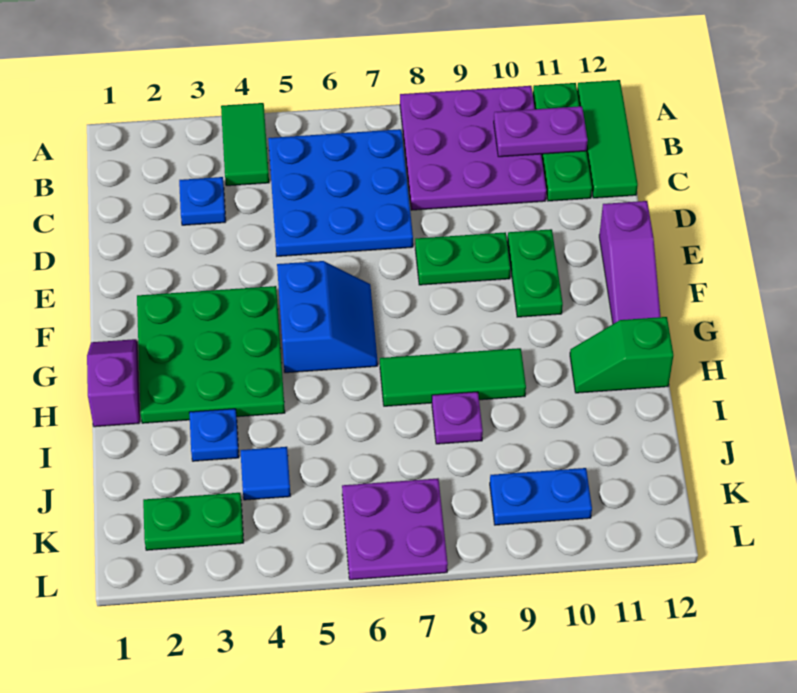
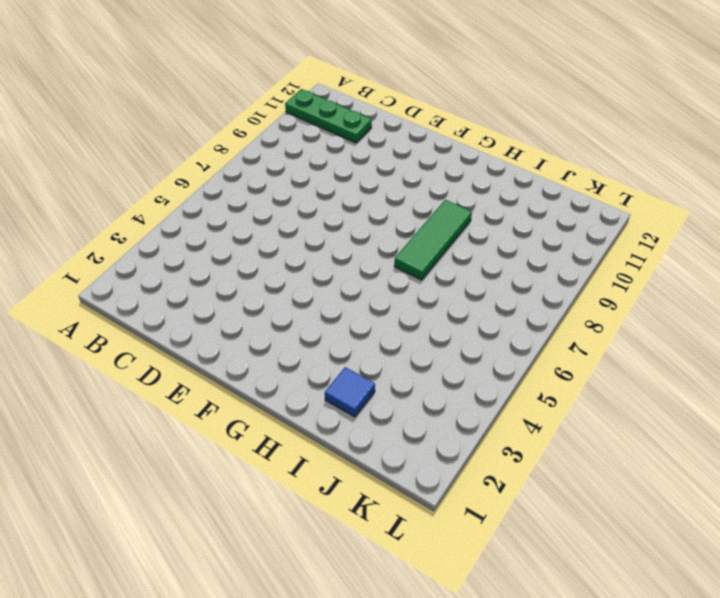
blue tile I2 level 1 -> blue tile J4 level 1
none -> green tile A4:B4 level 1
none -> purple plate A8:C10 level 1
none -> green tile A12:C12 level 1

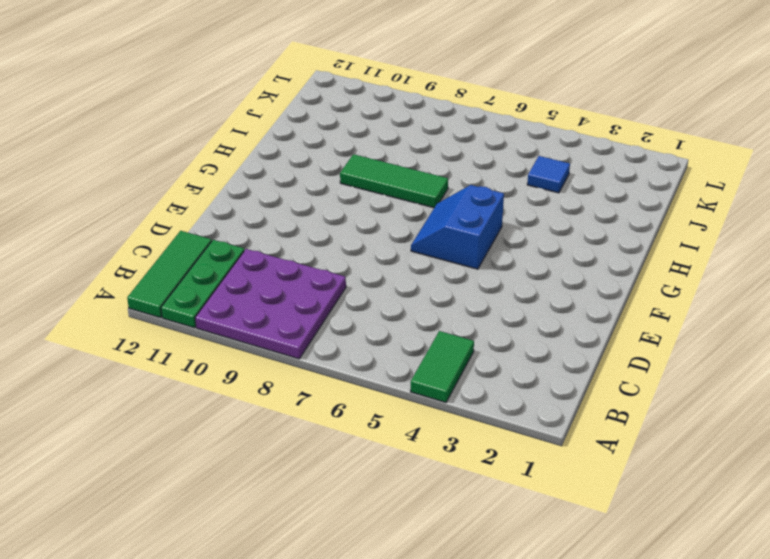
none -> blue plate B5:D7 level 1
none -> blue plate C3 level 1
none -> green plate E8:E9 level 1

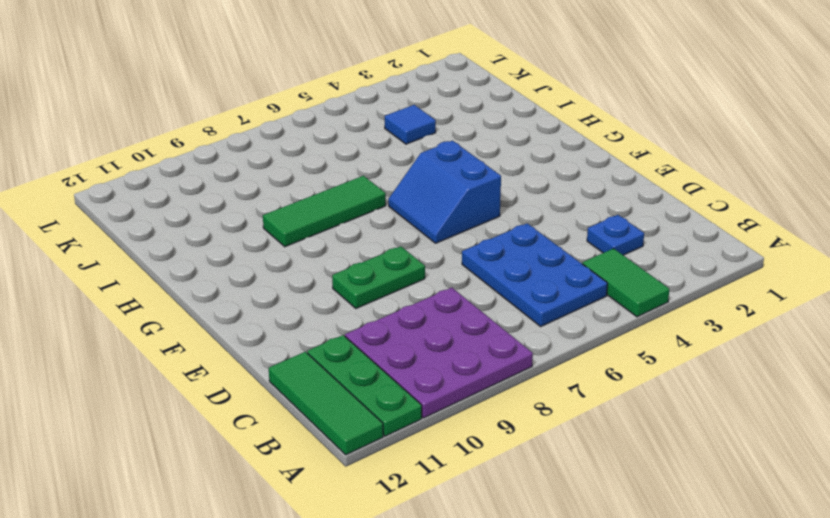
blue plate B5:D6 level 1 -> blue plate B5:D7 level 1
none -> green plate E10:F10 level 1
none -> purple slope E12:G12 level 1 top E
none -> green plate F2:H4 level 1

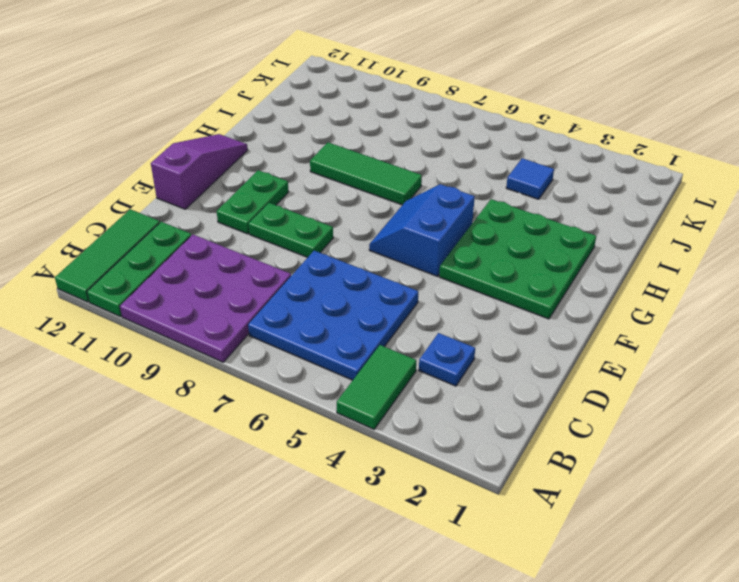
none -> purple slope G1:H1 level 1 top H
none -> green slope H11:H12 level 1 top 12
none -> blue plate I3 level 1

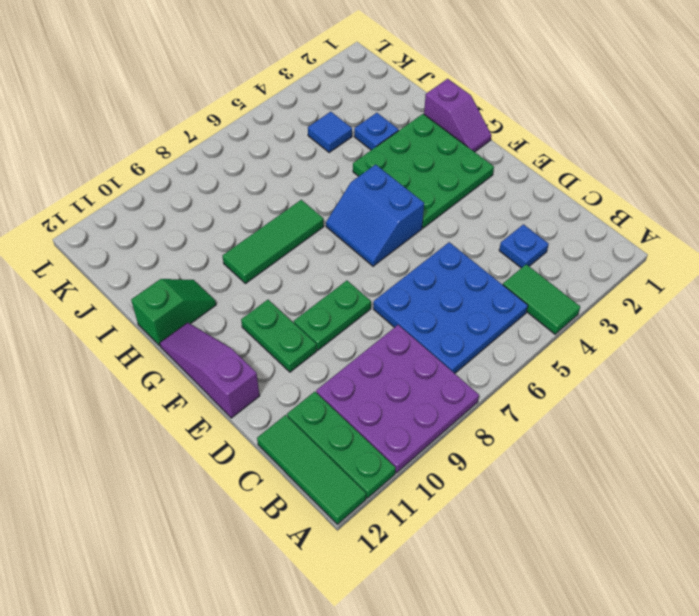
none -> purple plate I8 level 1
none -> green plate K2:K3 level 1
none -> purple plate K6:L7 level 1

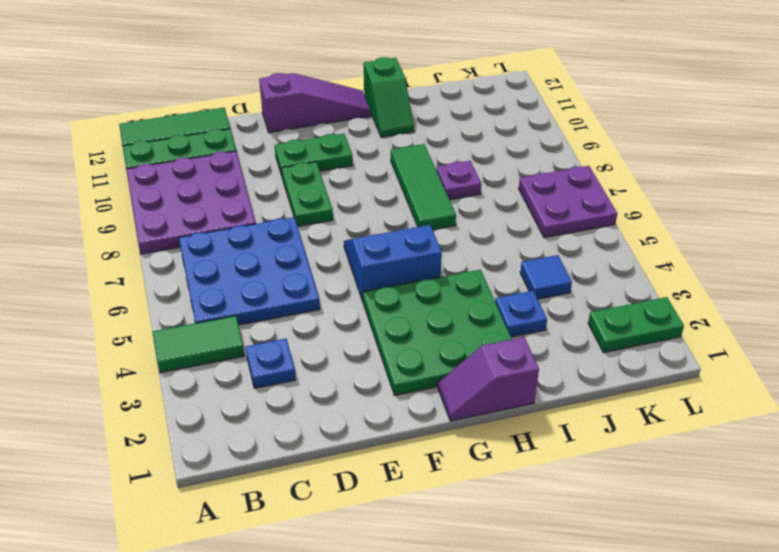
green plate K2:L2 level 1 -> green plate K2:K3 level 1
none -> blue plate K9:K10 level 1
none -> purple plate B10:B11 level 2

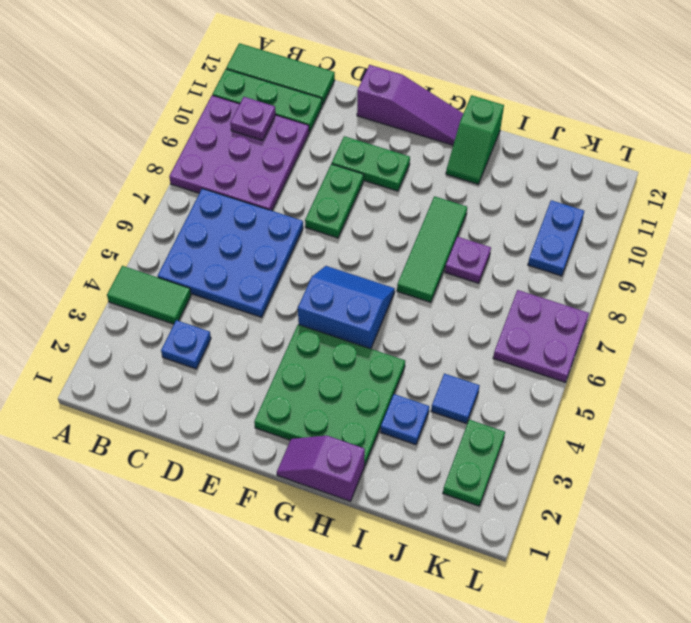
purple plate B10 level 2 -> purple plate B10:B11 level 2

